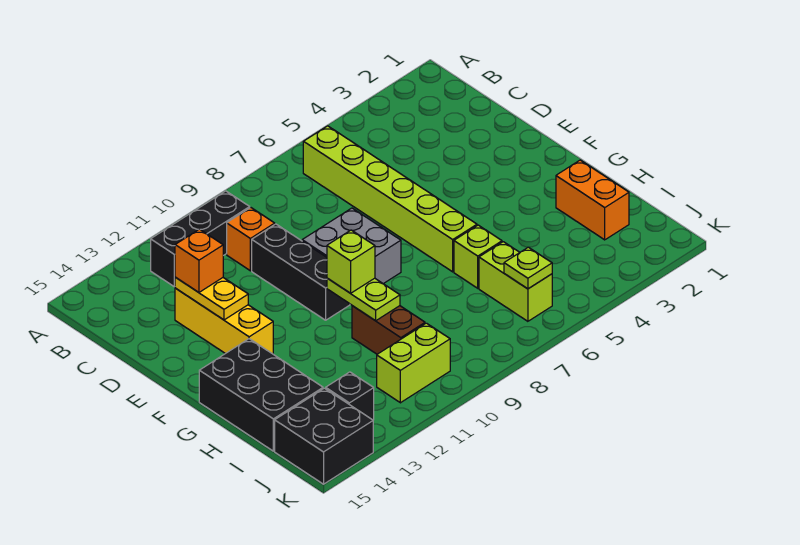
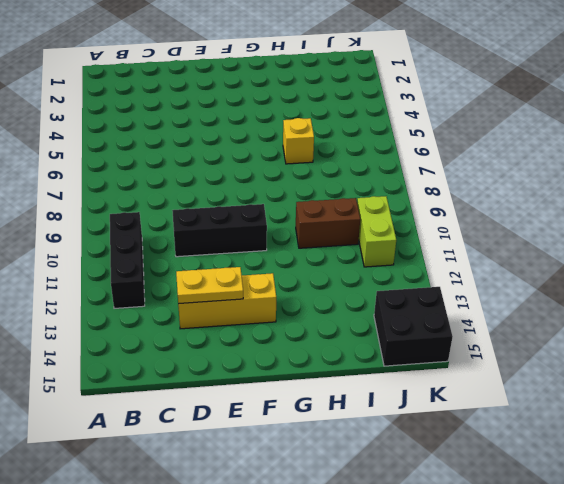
yellow brick H6 level 1 -> lime brick H6 level 1
none -> lime brick B6:G6 level 1
none -> orange brick C10 level 1
none -> grey brick E8:F9 level 1

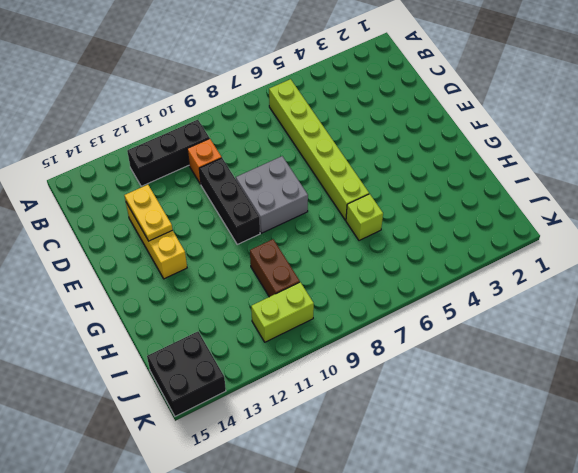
none -> black brick G14:I15 level 1
none -> orange brick H2:I2 level 1
none -> lime brick I6:J6 level 1

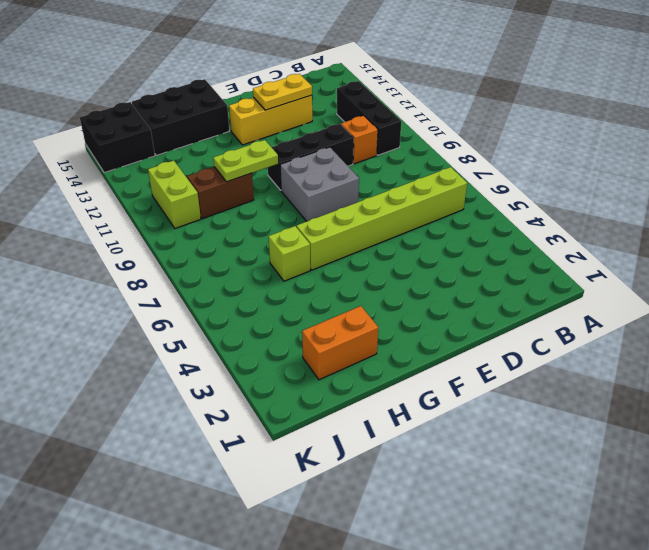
none -> lime brick I6:J6 level 1
none -> black brick J13 level 1
none -> lime plate J6 level 2

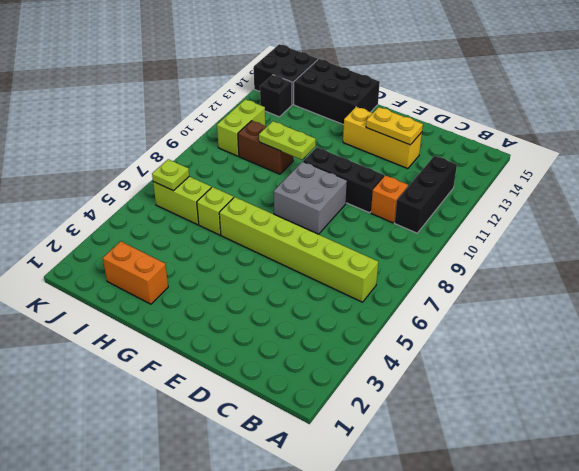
none -> orange brick D13 level 3
none -> lime brick G10 level 3

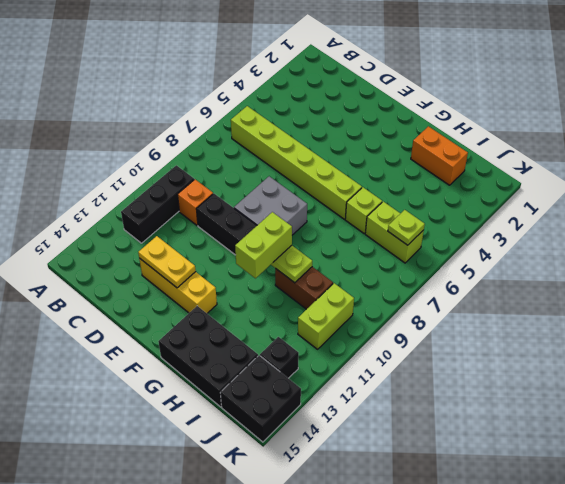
lime brick G10:G11 level 3 -> lime brick G10 level 3
none -> orange brick D13 level 3

